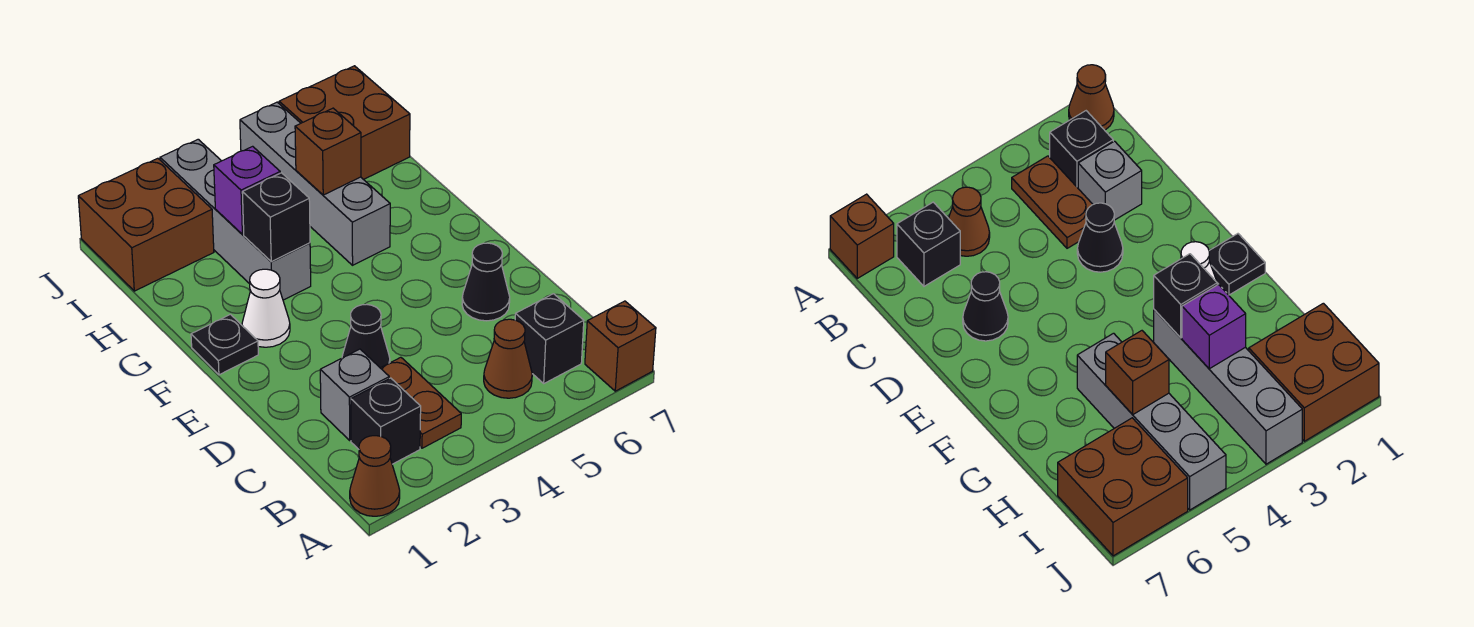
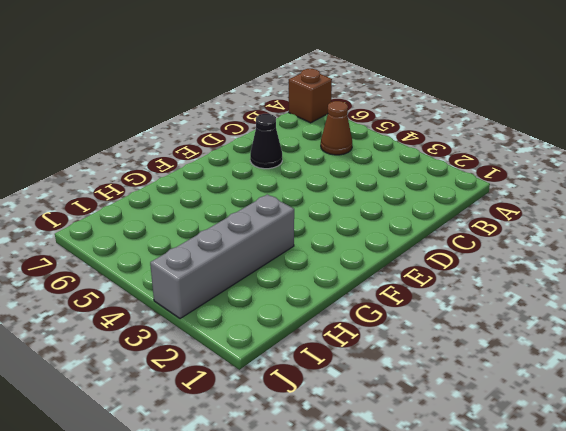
none -> brown cone A1 level 1
none -> black brick B2 level 1
none -> brown plate B3:C3 level 1

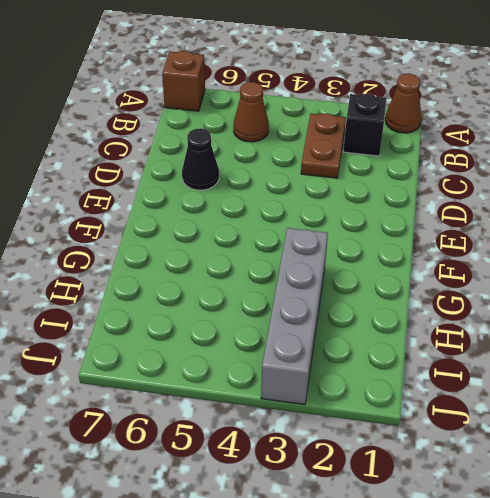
none -> black brick B6 level 1
none -> grey brick C2 level 1
none -> black cone D3 level 1

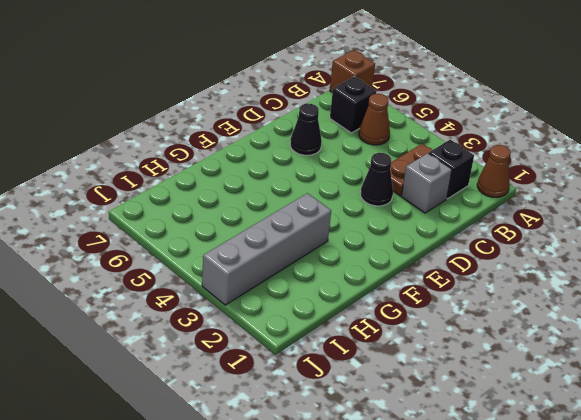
none -> black plate F1 level 1
none -> white cone F2 level 1
none -> grey brick G5:J5 level 1

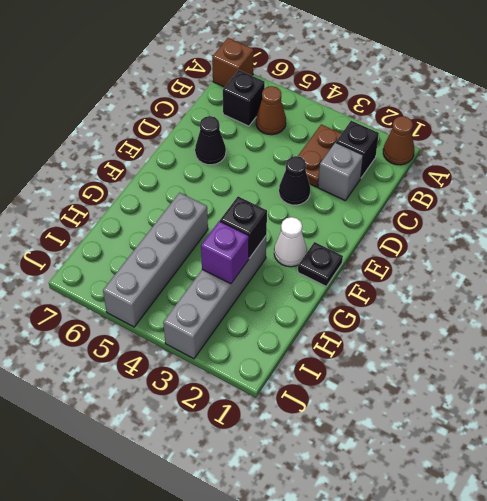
none -> brown brick I1:J2 level 1
none -> brown brick I6:J7 level 1
none -> brown brick H5 level 2

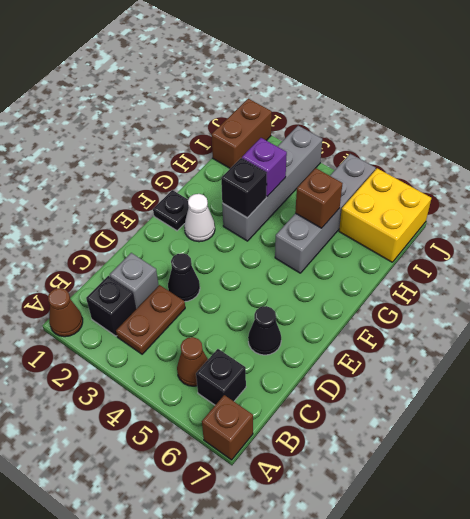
brown brick I1:J1 level 1 -> brown brick I1:J2 level 1
yellow brick I6:J7 level 1 -> brown brick I6:J7 level 1

